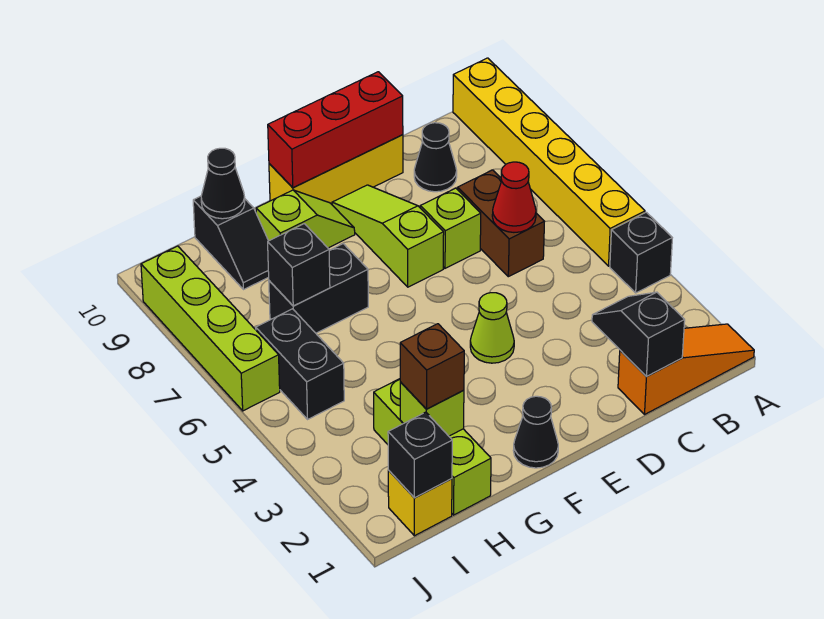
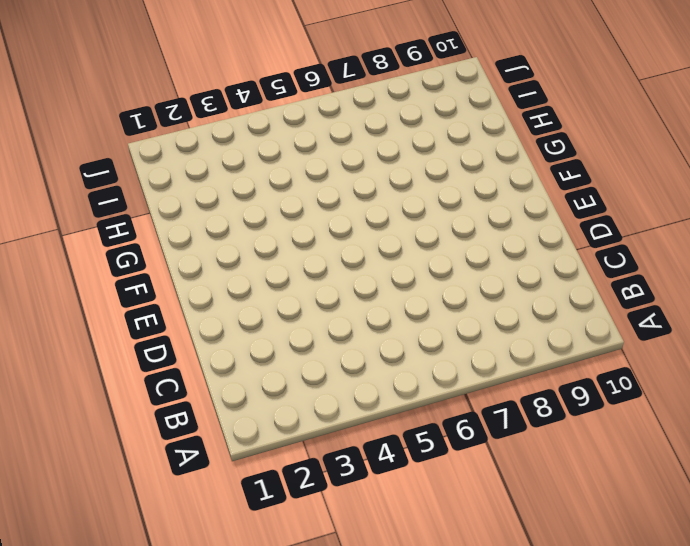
none -> orange slope A1:C1 level 1 top C
none -> black brick A4 level 1
none -> yellow brick A5:A10 level 1

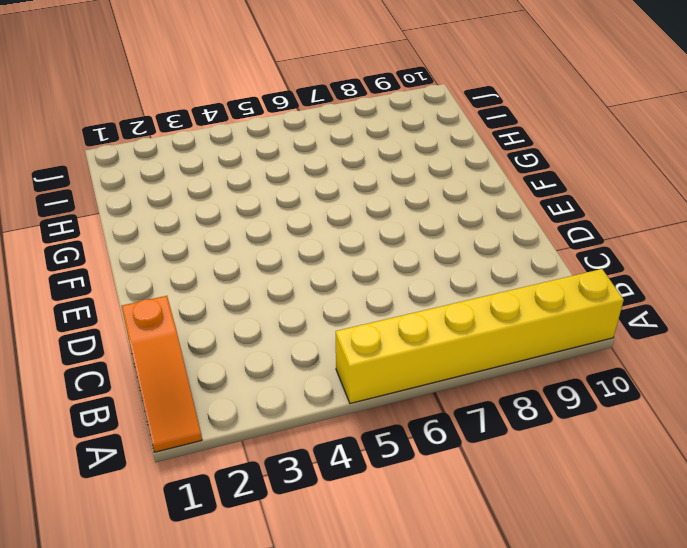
none -> black brick A4 level 1
none -> brown brick C6:C7 level 1
none -> black cone C9 level 1

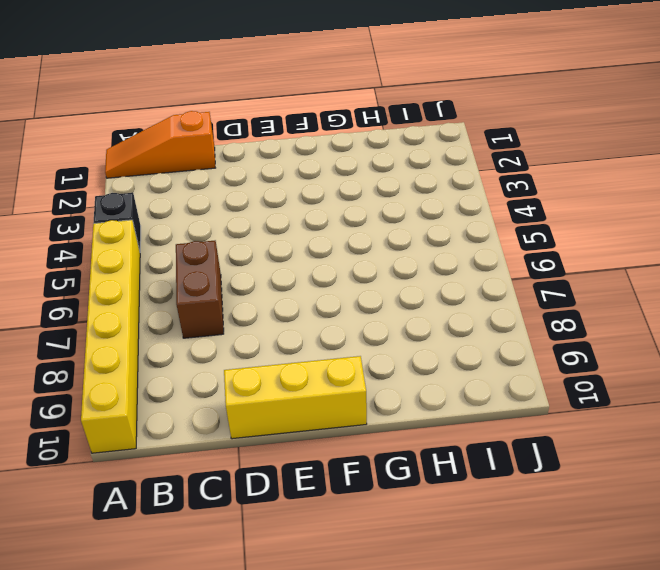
none -> black cone C9 level 1
none -> lime brick D7 level 1
none -> lime cone E4 level 1

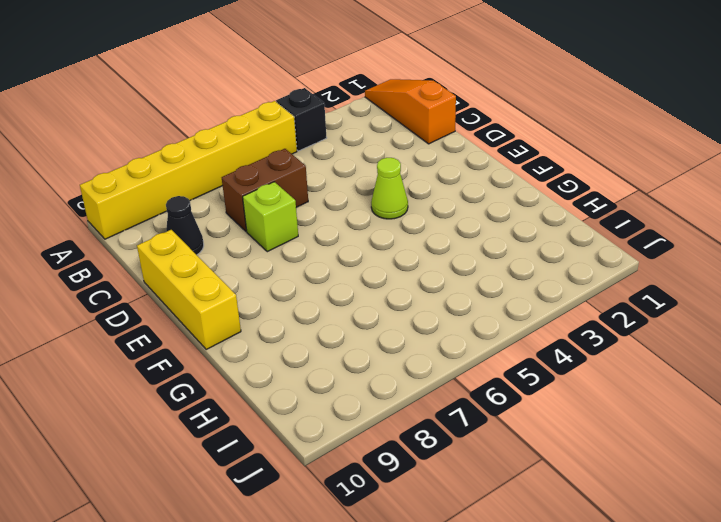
none -> lime slope E7:E9 level 1 top 7
none -> black cone F1 level 1
none -> lime slope F9:G9 level 1 top G

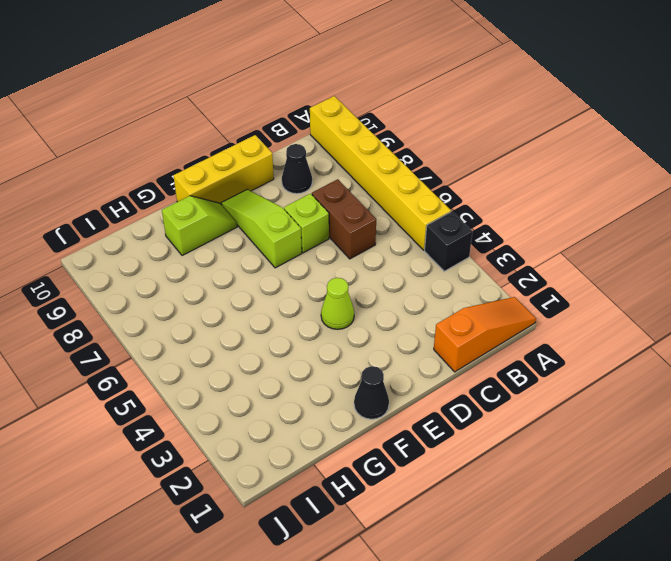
none -> black brick G7:H7 level 1
none -> lime brick H1:H3 level 1
none -> black slope H9:H10 level 1 top 10

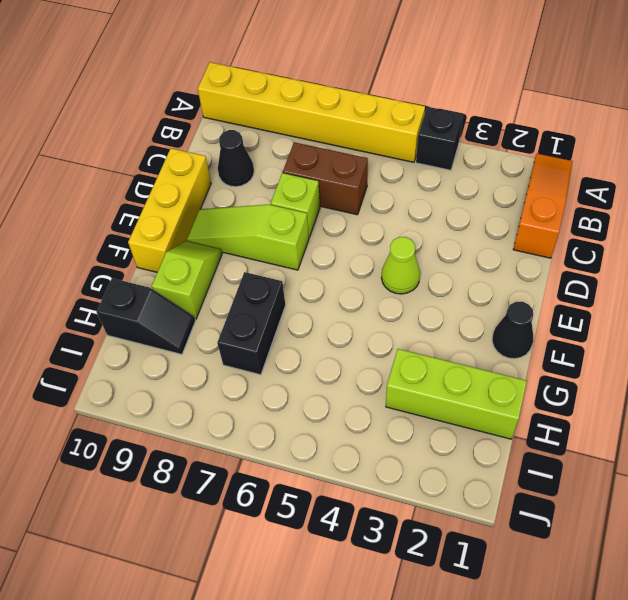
none -> yellow brick I1 level 1
none -> black brick I5:I6 level 1
none -> lime brick J6:J9 level 1

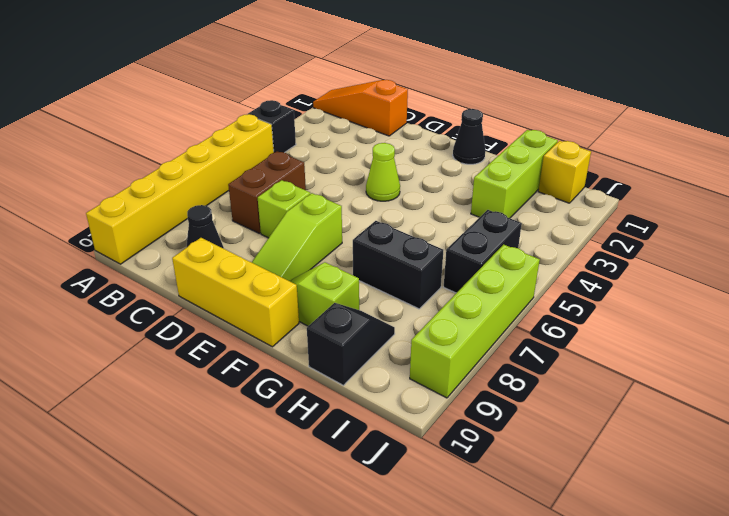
none -> black slope C1:C2 level 2 top 1
none -> red cone C6 level 2
none -> red brick D10:F10 level 2

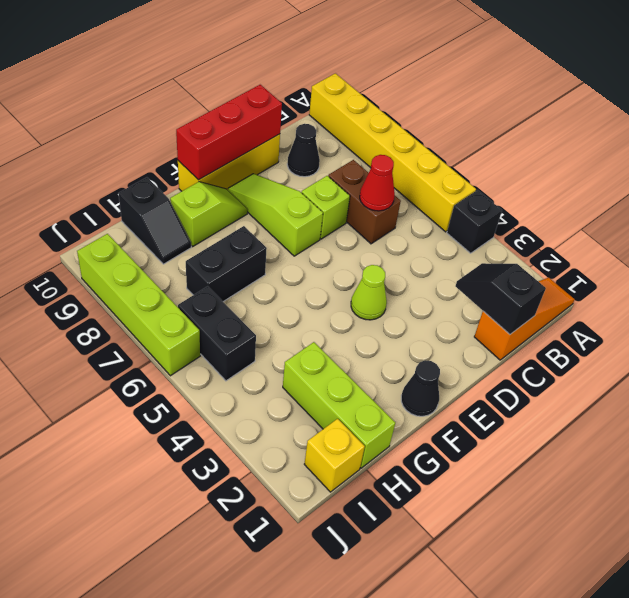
none -> lime brick H2 level 2
none -> black brick H7 level 2
none -> black cone H10 level 2

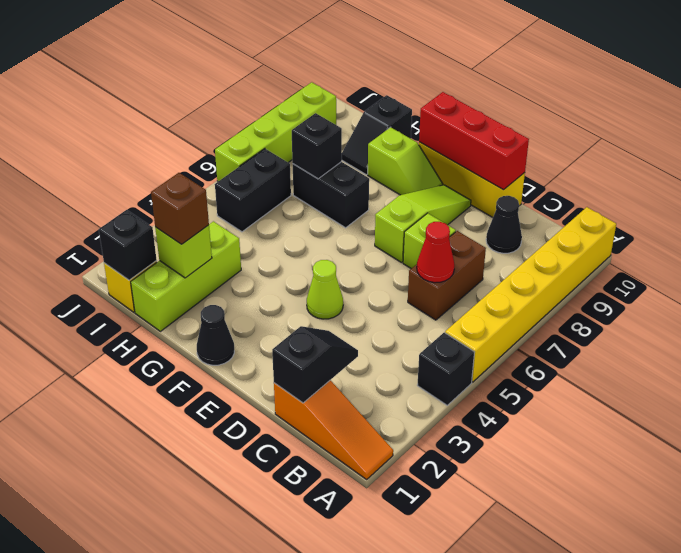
none -> black cone H10 level 2

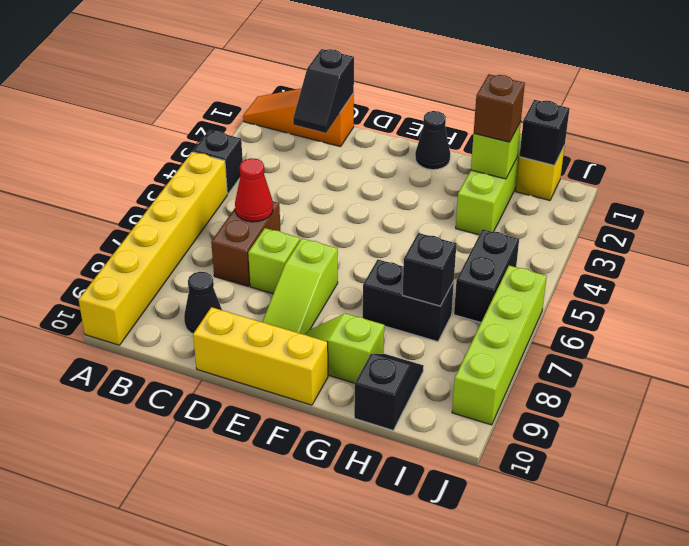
none -> lime cone E4 level 1
none -> red brick D10:F10 level 2
none -> black cone H10 level 2

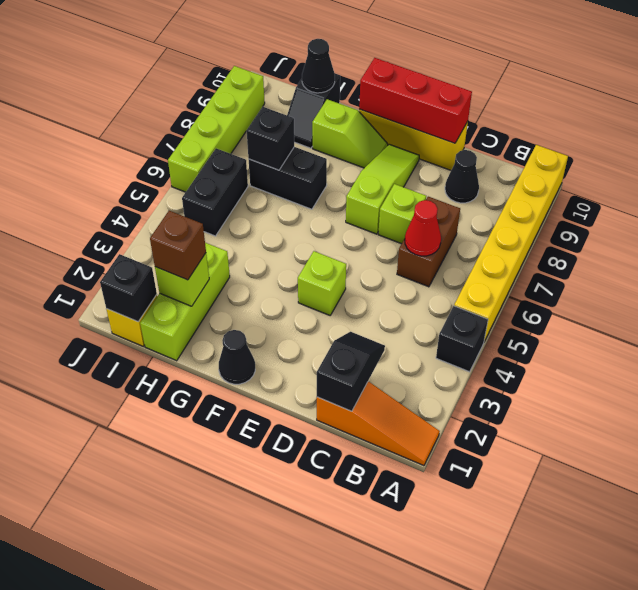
lime brick E4 level 1 -> lime cone E4 level 1

